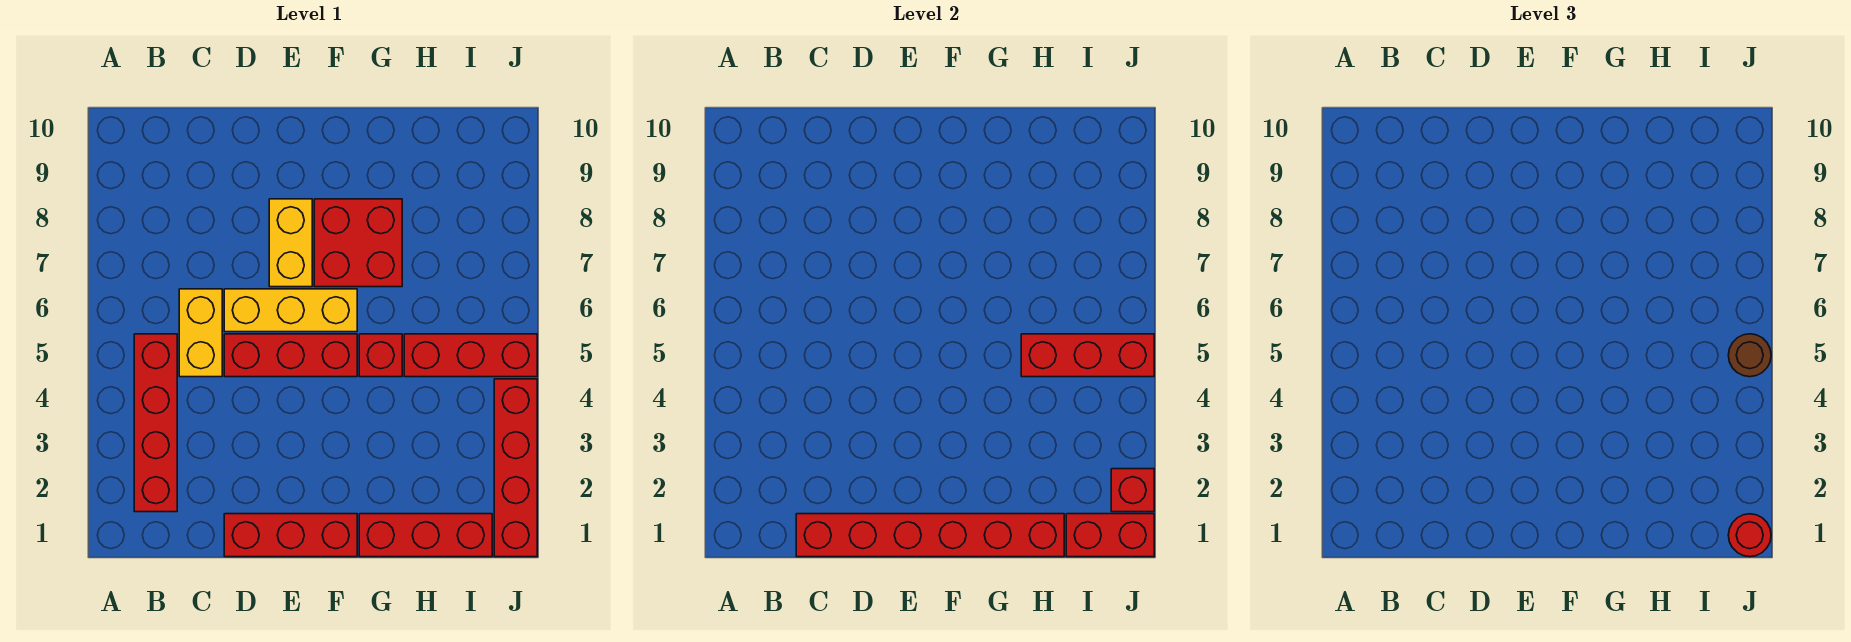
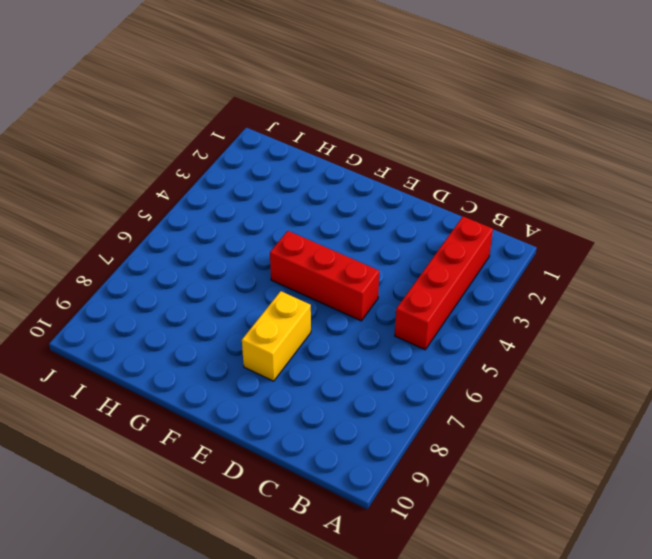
none -> yellow brick C5:C6 level 1
none -> red brick D1:F1 level 1
none -> yellow brick D6:F6 level 1

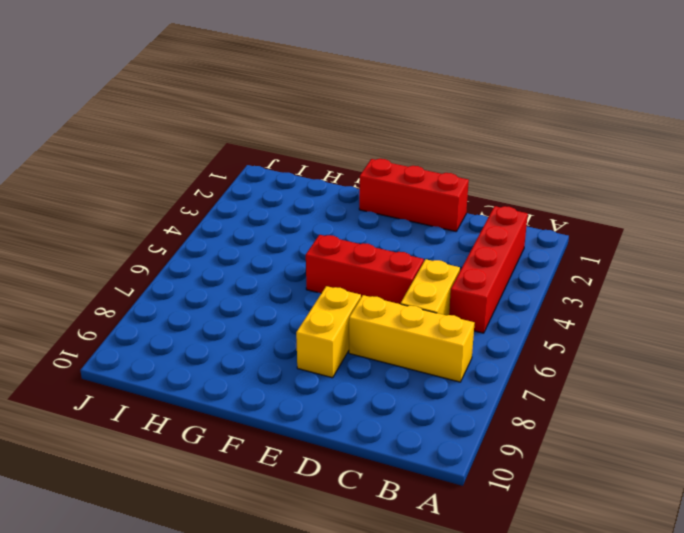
yellow brick B7:D7 level 1 -> yellow brick D6:F6 level 1
none -> red brick F7:G8 level 1
none -> red brick G1:I1 level 1
none -> red brick G5 level 1

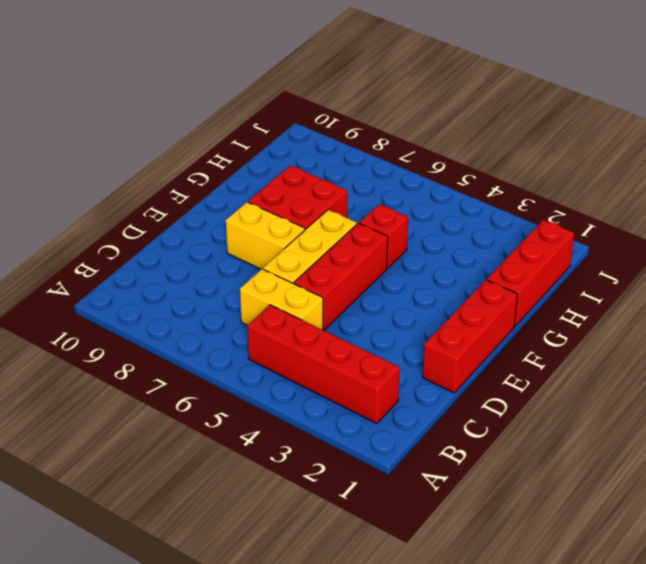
none -> red brick H5:J5 level 1
none -> red brick J1:J4 level 1
none -> red brick C1:H1 level 2

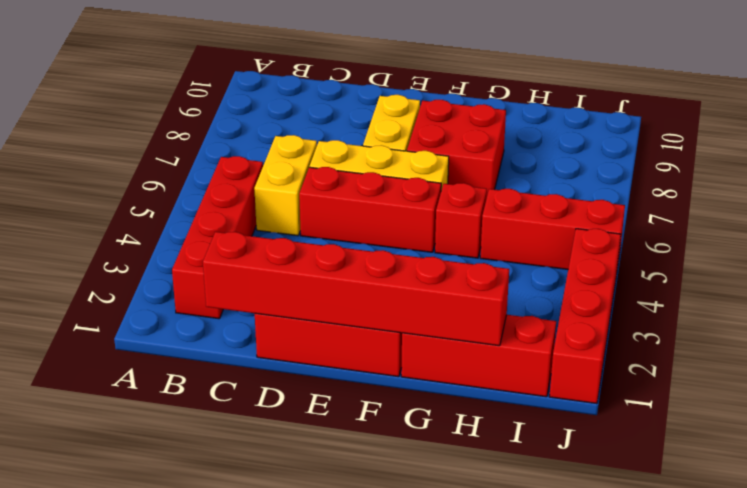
none -> red brick H5:J5 level 2
none -> red brick I1:J1 level 2
none -> red brick J2 level 2

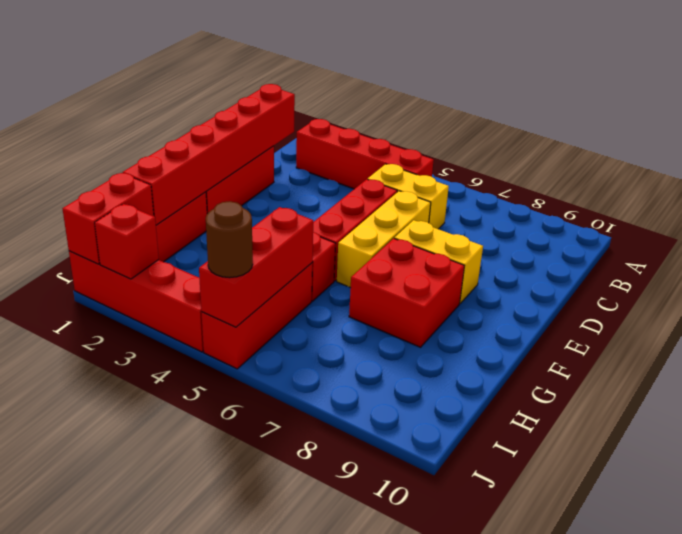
none -> red round brick J1 level 3

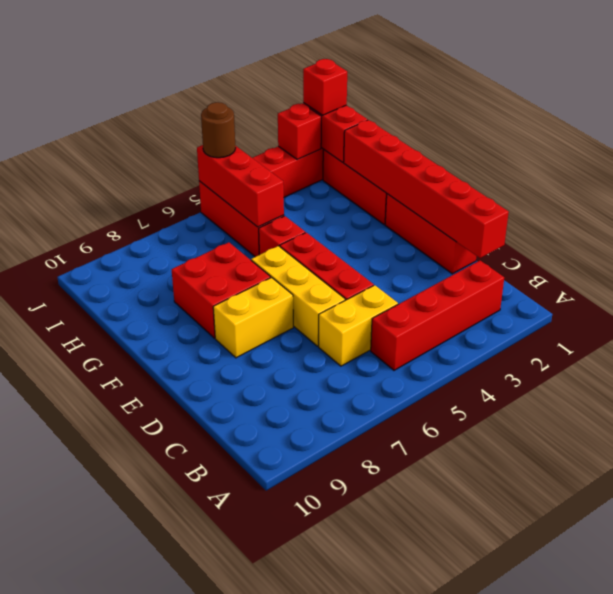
red brick J1 level 3 -> red round brick J1 level 3

